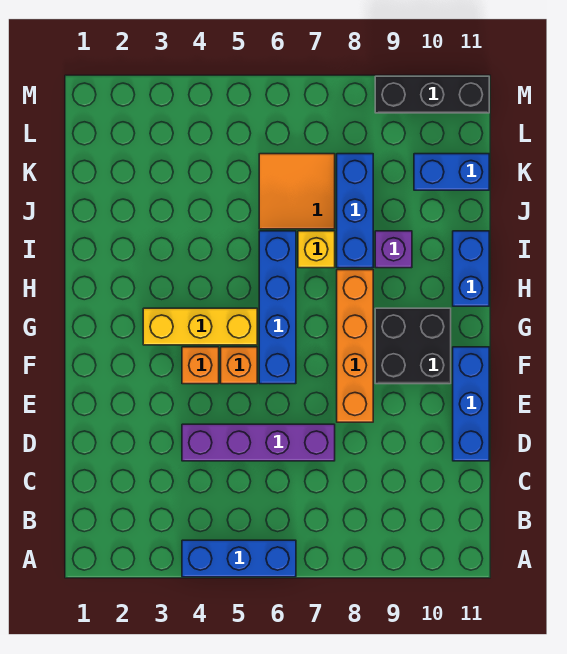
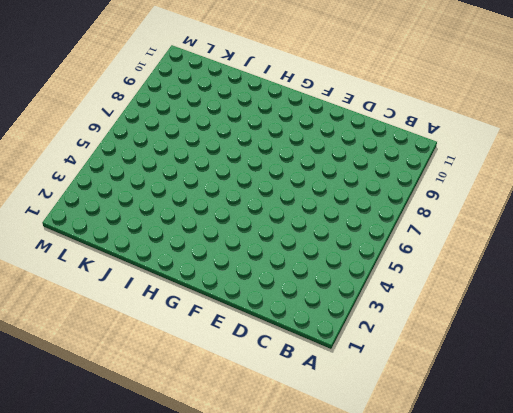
none -> blue brick A4:A6 level 1
none -> purple brick D4:D7 level 1
none -> blue brick D11:F11 level 1

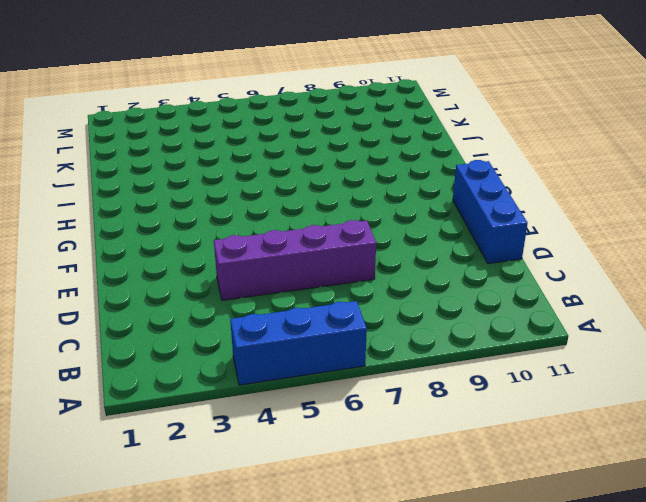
none -> orange brick E8:H8 level 1
none -> orange brick F4 level 1
none -> orange brick F5 level 1

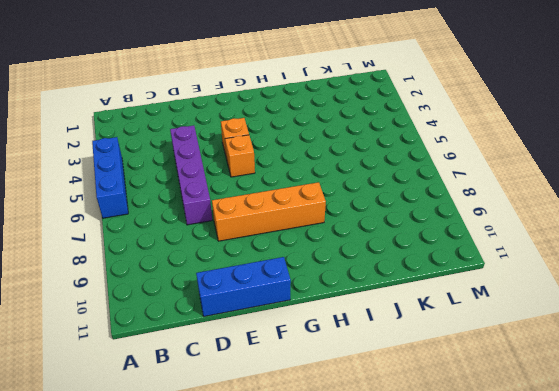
none -> blue brick F6:I6 level 1
none -> black brick F9:G10 level 1
none -> yellow brick G3:G5 level 1

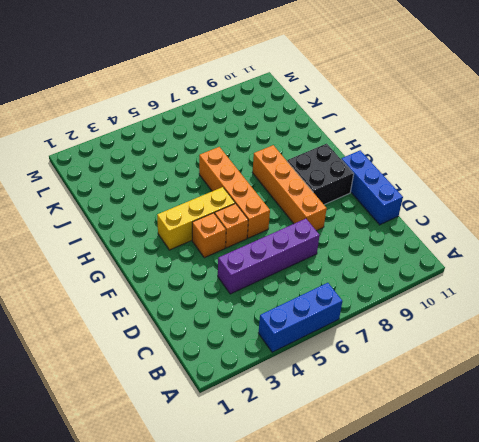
orange brick F6:I6 level 1 -> blue brick F6:I6 level 1
none -> blue brick H11:I11 level 1
none -> yellow brick I7 level 1
none -> blue brick I8:K8 level 1

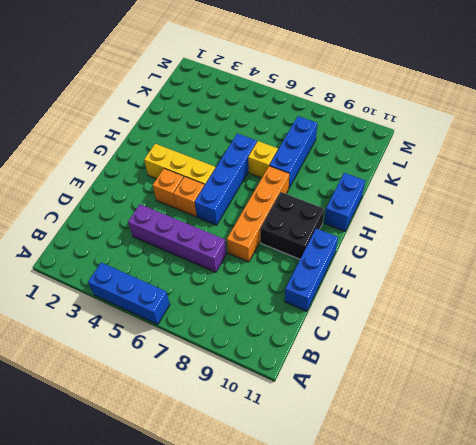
none -> purple brick I9 level 1
none -> orange tile J6:K7 level 1
none -> blue brick K10:K11 level 1

